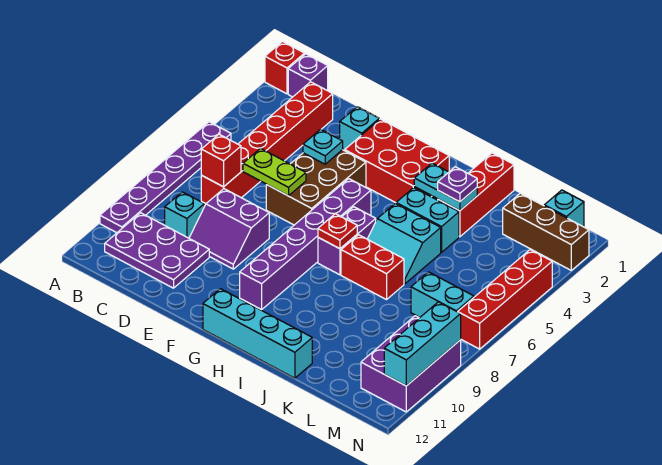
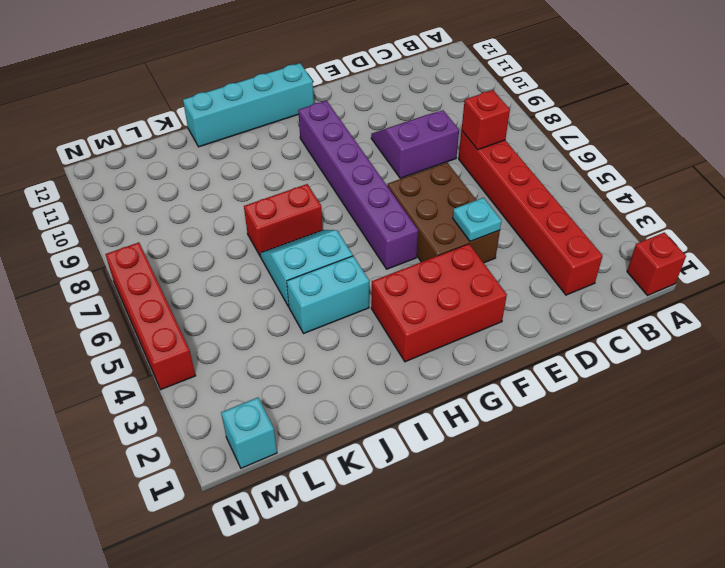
none -> purple plate A5:A10 level 1
none -> purple brick B1 level 1
none -> purple plate B10:D11 level 1

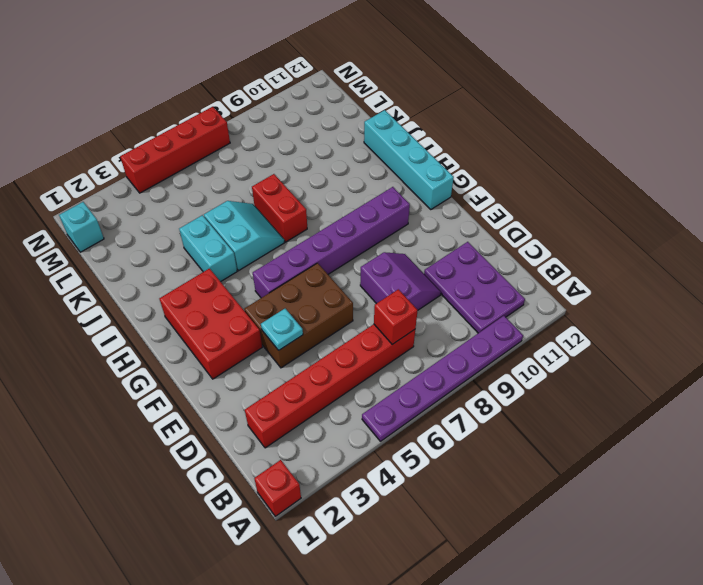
none -> purple brick B1 level 1
none -> cyan brick C9 level 1
none -> cyan brick E2 level 1

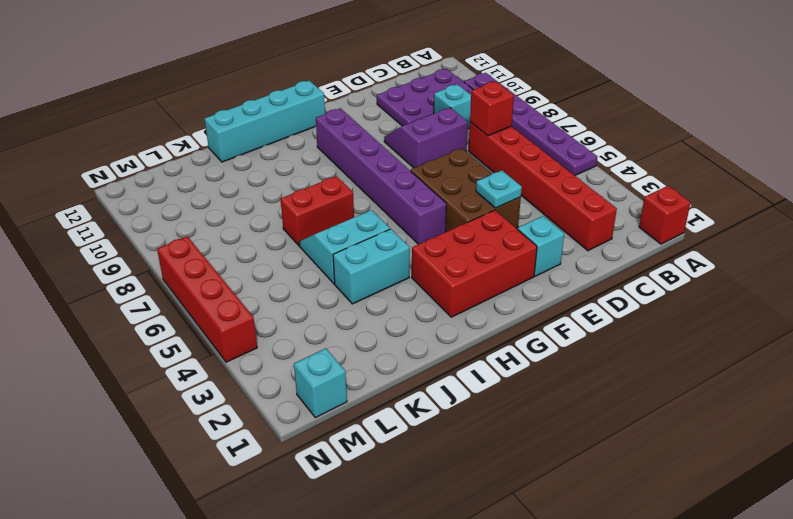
none -> purple brick B1 level 1
none -> purple brick H6:H7 level 1
none -> red brick J1:J3 level 1

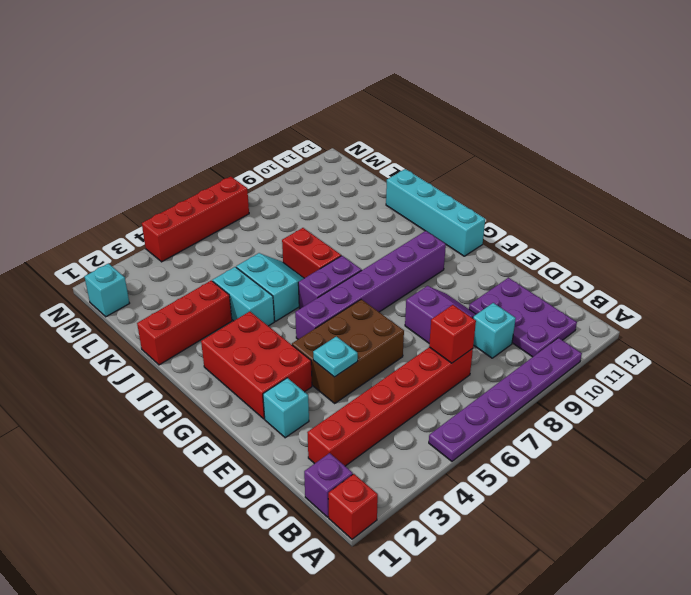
none -> brown brick L2:N2 level 1
none -> cyan brick L7:M7 level 1
none -> purple brick M9:N11 level 1

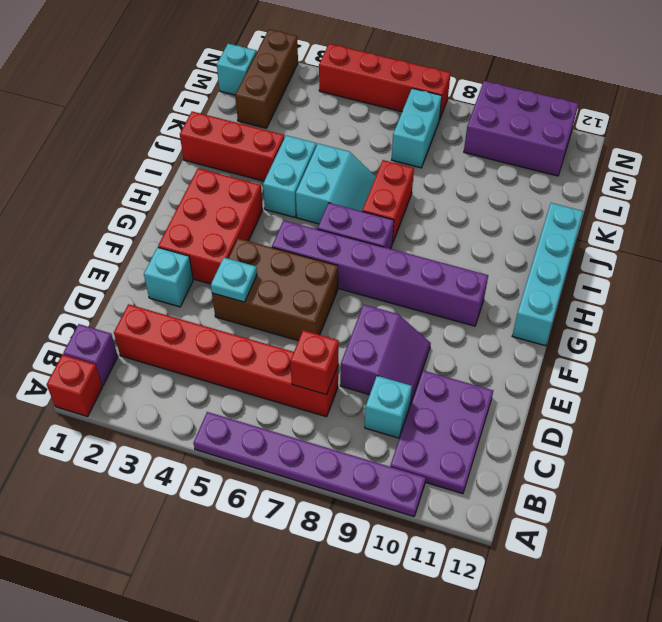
none -> lime plate D6:E6 level 2
none -> red plate H7 level 2
none -> cyan plate I3:J3 level 2

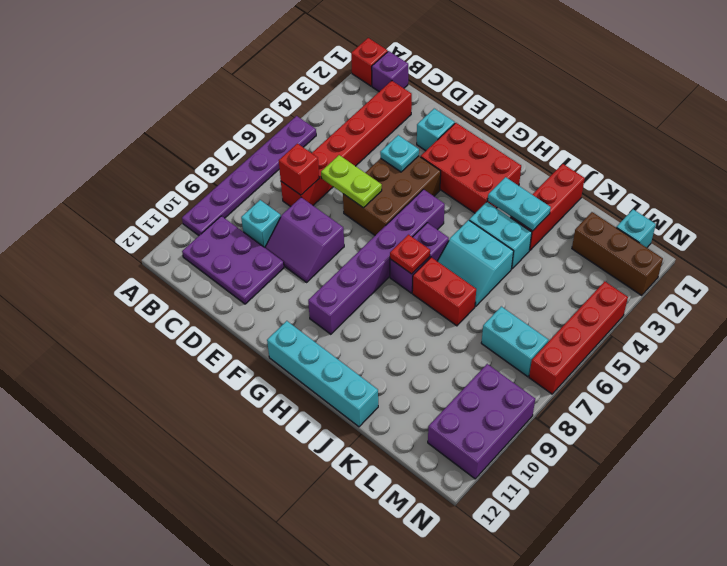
none -> cyan brick N9:N11 level 2
none -> purple plate J3 level 3

